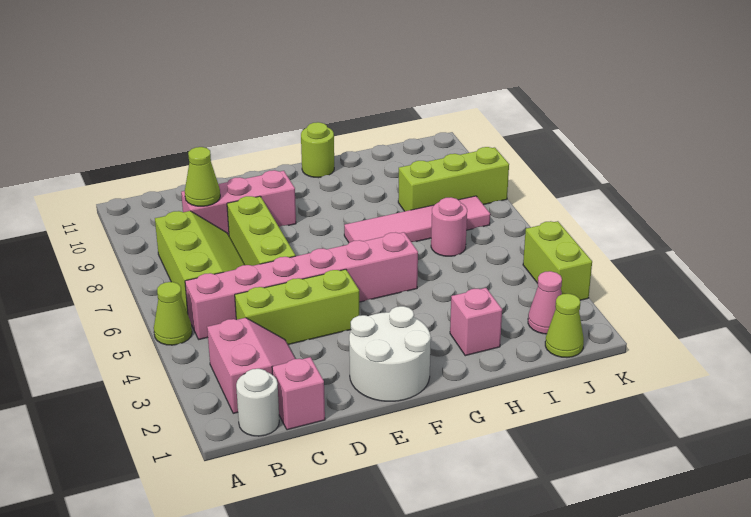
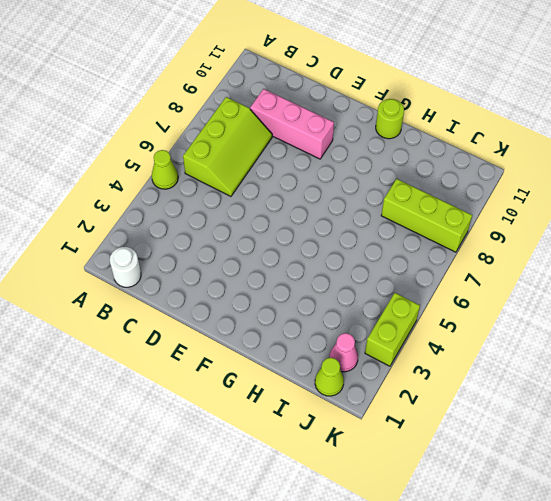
none -> pink slope B2:C3 level 1 top B
none -> pink brick B5:G5 level 1
none -> pink brick C1 level 1

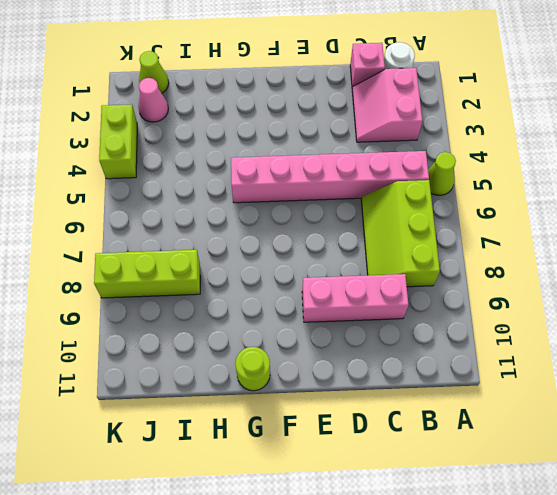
none -> lime brick C4:E4 level 1
none -> lime brick D6:D8 level 1
none -> white round brick E1:F2 level 1

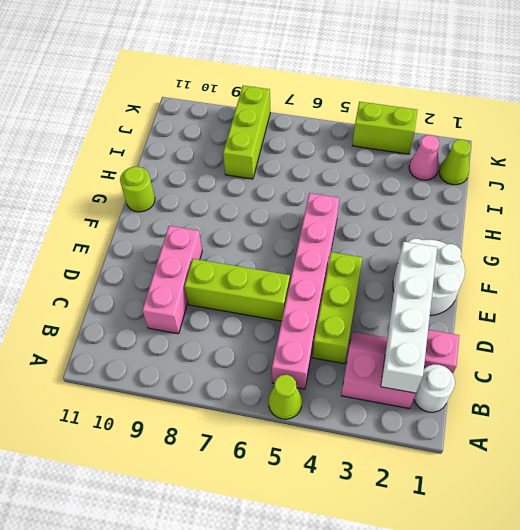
white brick B2:E2 level 2 -> none
none -> lime slope B6:C8 level 1 top B
none -> pink tile G7:J7 level 1
none -> pink brick H2 level 1

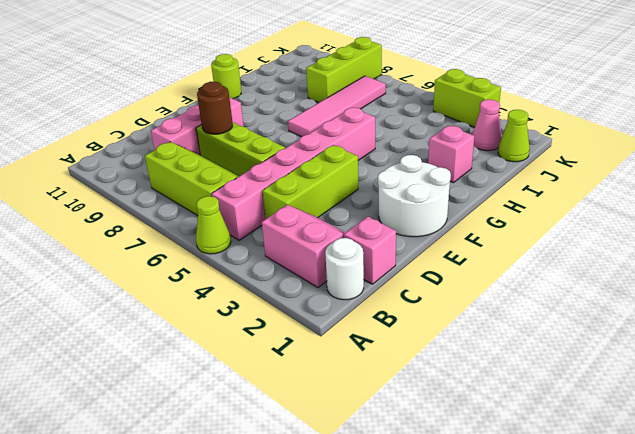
brown round brick D8 level 2 -> none
none -> pink round brick I6 level 1
none -> lime cone C9 level 2

